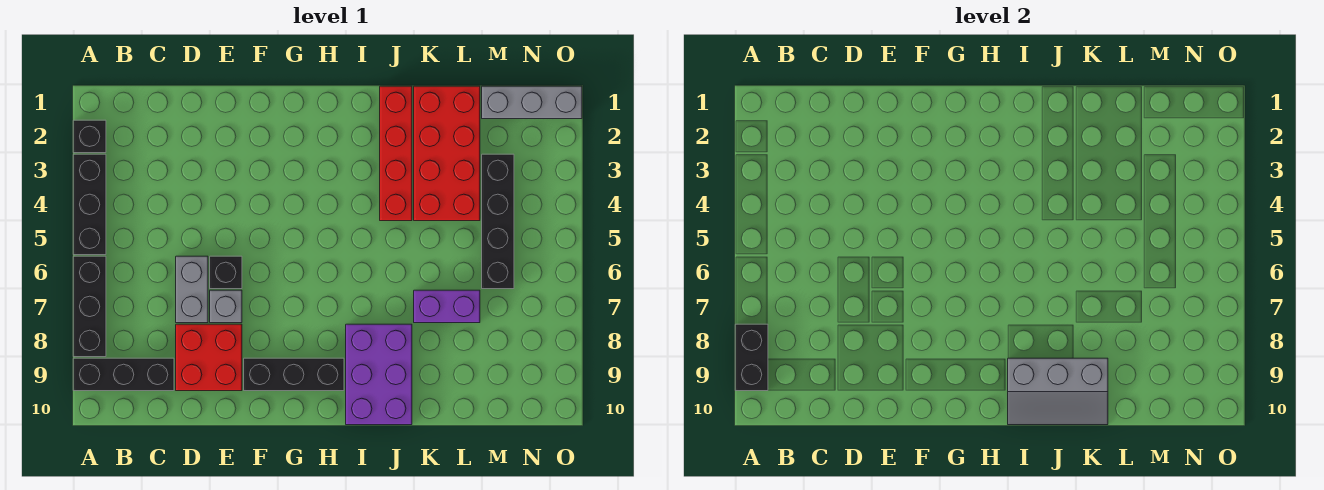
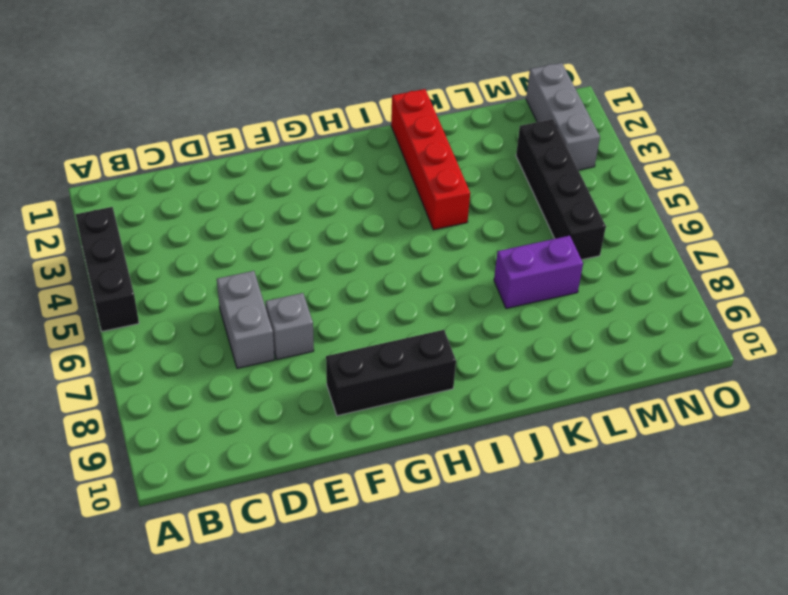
grey brick N1:N3 level 1 -> grey brick M1:O1 level 1
none -> black brick A2 level 1
none -> black brick A6:A8 level 1
none -> black brick A9:C9 level 1

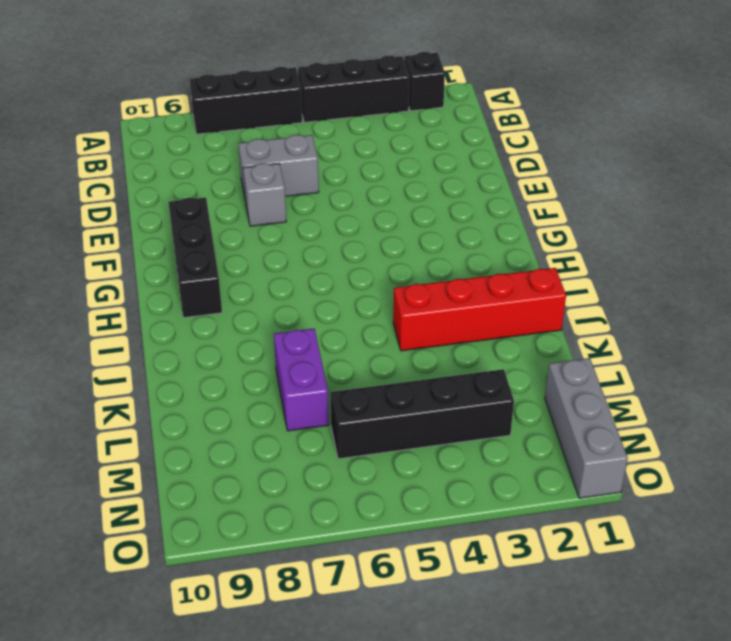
none -> black brick A9:C9 level 1
none -> red brick D8:E9 level 1
none -> black brick E6 level 1

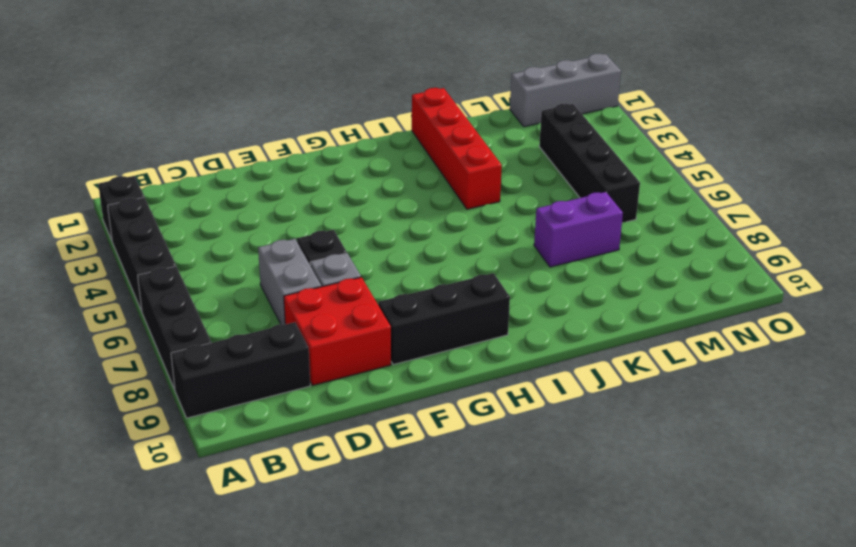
none -> purple brick I8:J10 level 1
none -> red brick K1:L4 level 1
none -> black brick A8:A9 level 2

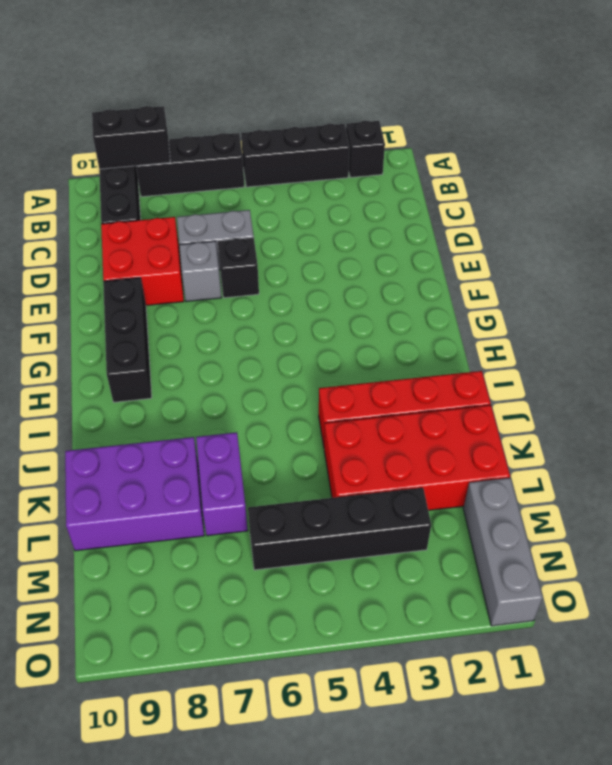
purple brick K8:L10 level 1 -> purple brick I8:J10 level 1
none -> grey slope I9:K10 level 2 top 9

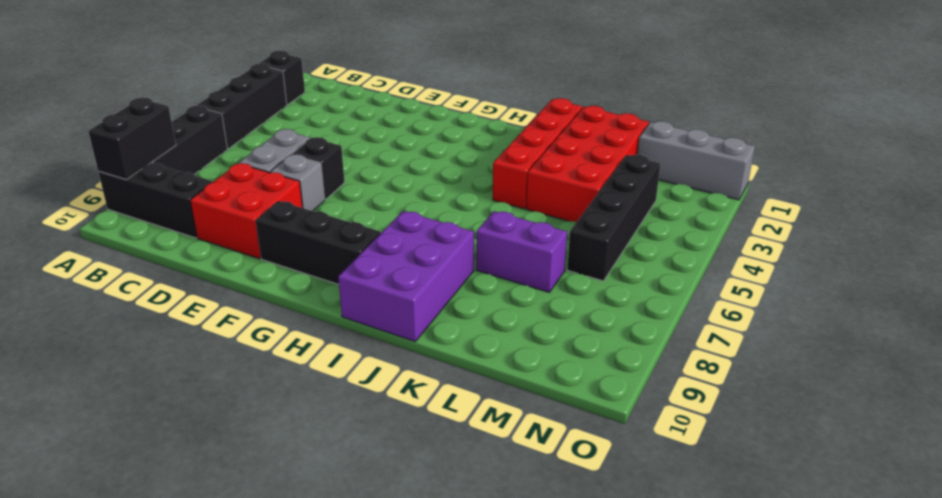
none -> grey slope I9:K10 level 2 top 9

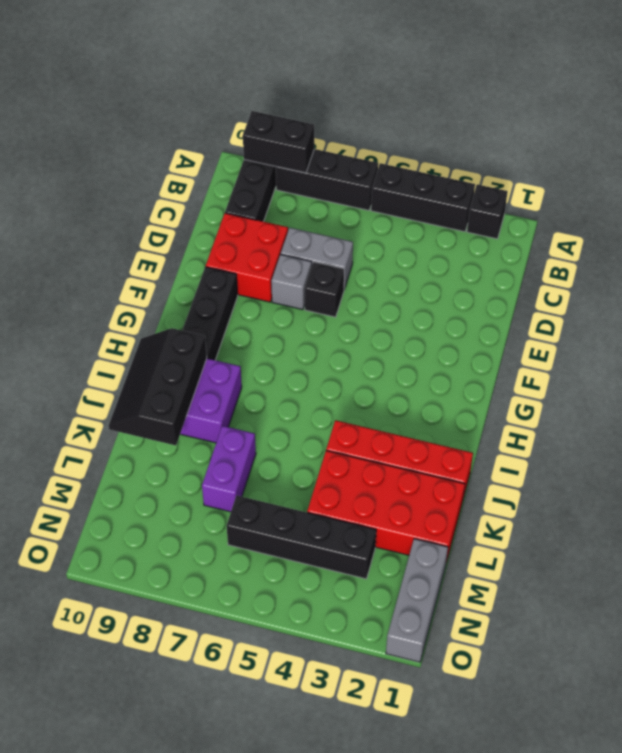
black slope I9:K10 level 2 top 9 -> grey slope I9:K10 level 2 top 9

